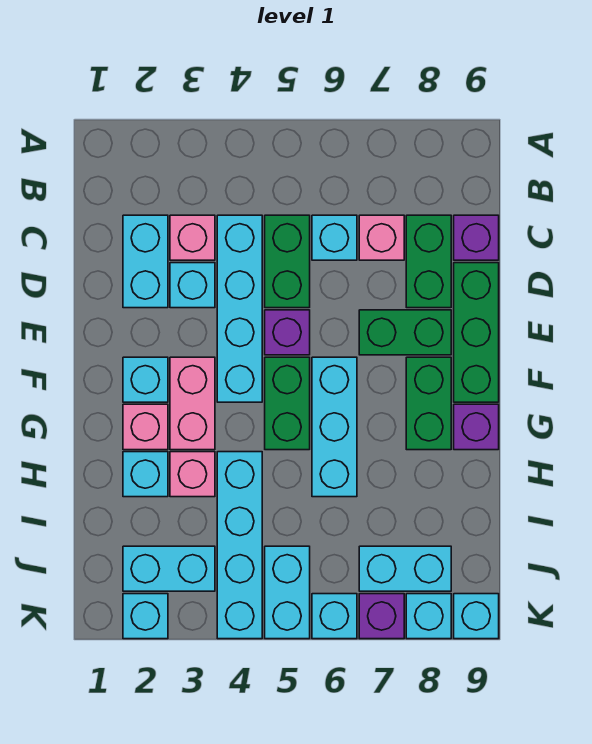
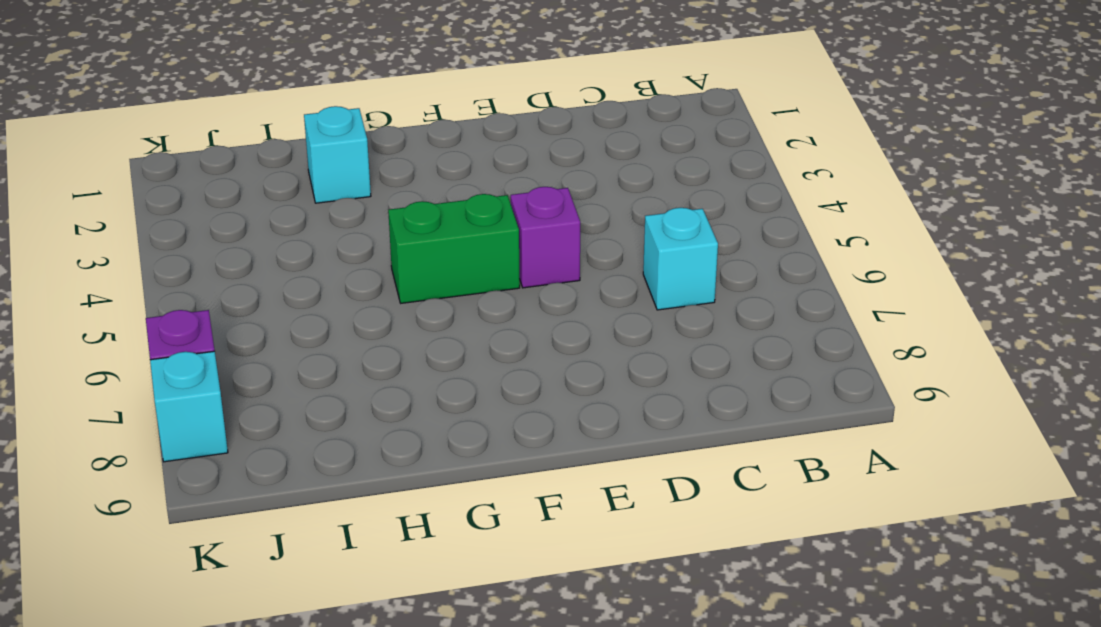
none -> cyan brick C2:D2 level 1
none -> pink brick C3 level 1
none -> cyan brick C4:F4 level 1
none -> green brick C5:D5 level 1

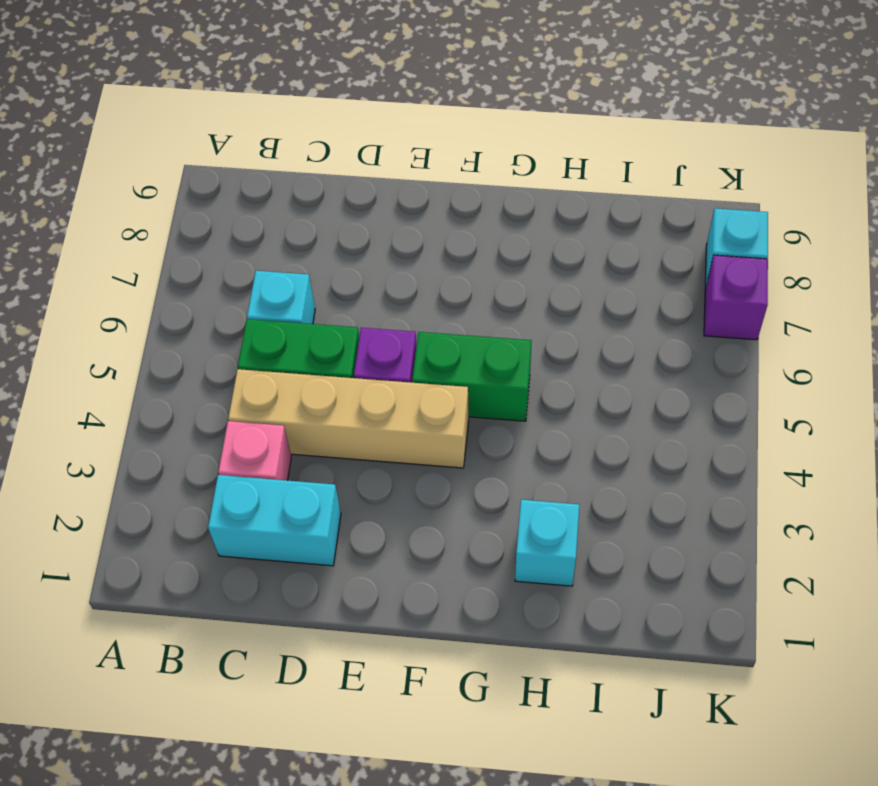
tan brick C4:F4 level 1 -> cyan brick C4:F4 level 1
none -> pink brick C7 level 1
none -> green brick C8:D8 level 1
none -> purple brick C9 level 1
none -> cyan brick D3 level 1

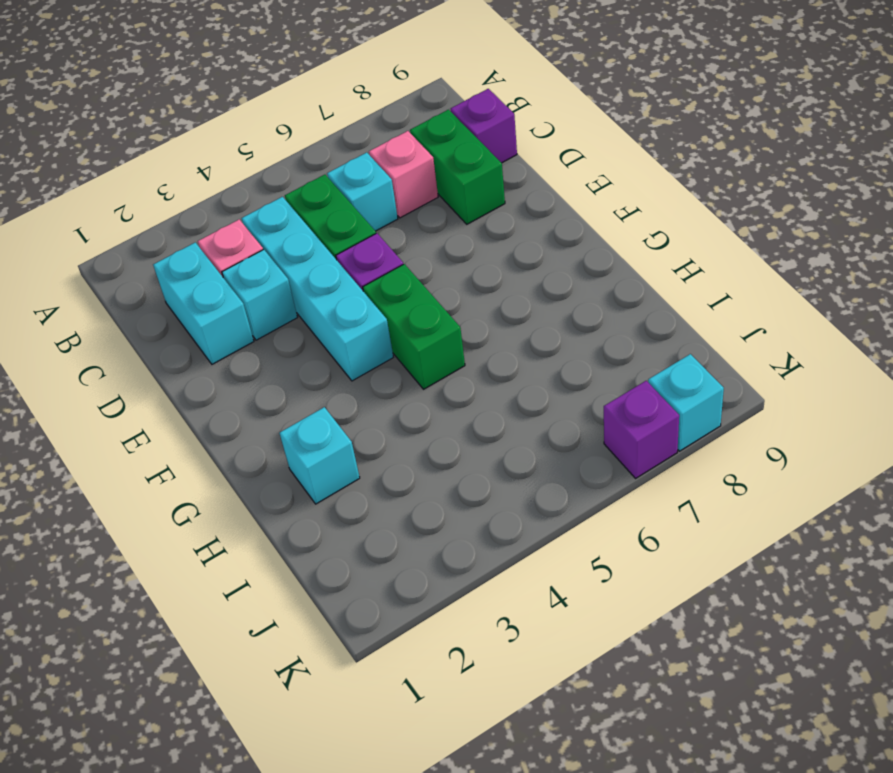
none -> green brick D9:F9 level 1
none -> green brick E7:E8 level 1
none -> cyan brick F2 level 1
none -> pink brick F3:G3 level 1

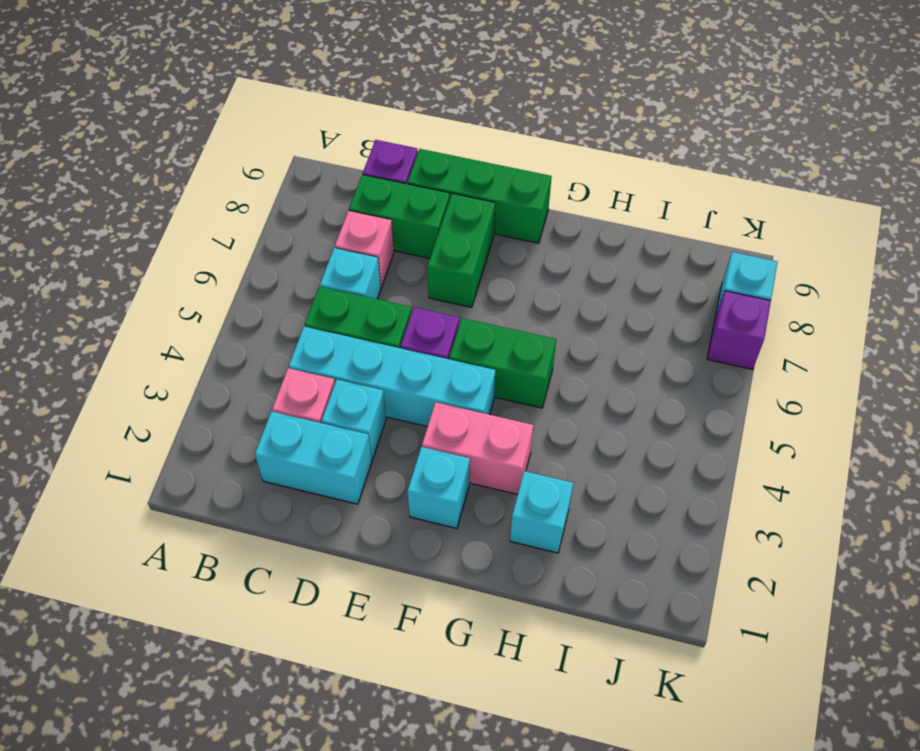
none -> cyan brick F6:H6 level 1
none -> green brick F8:G8 level 1
none -> pink brick G2 level 1
none -> purple brick G9 level 1

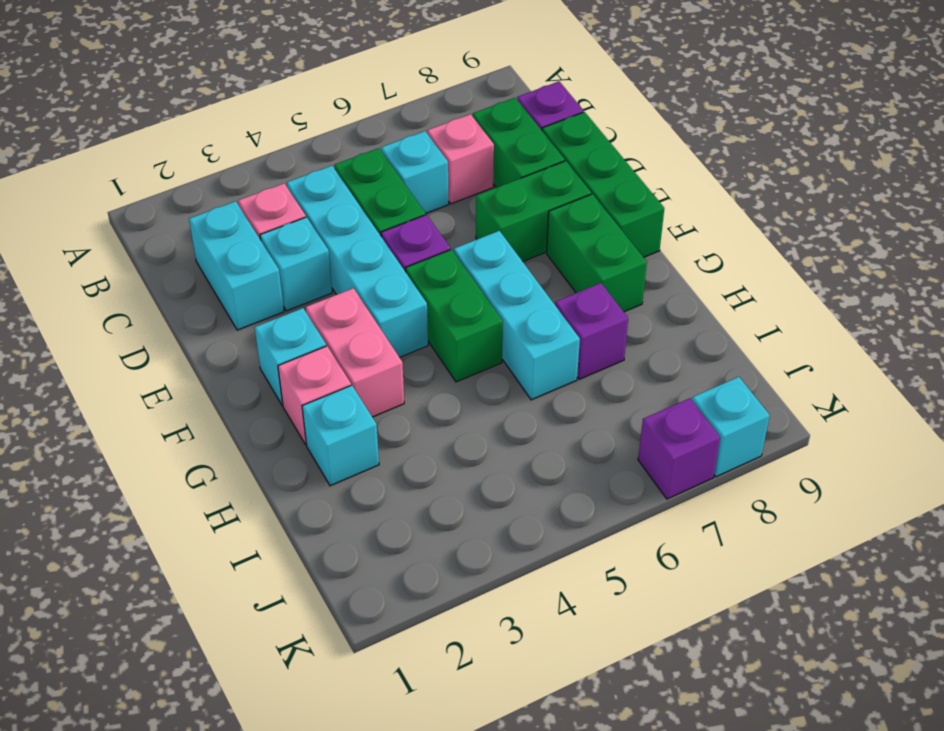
purple brick H7 level 1 -> purple brick G9 level 1
none -> pink brick H3 level 1
none -> cyan brick H4:K4 level 1
none -> cyan brick J2:J3 level 1
none -> cyan brick J5:K5 level 1

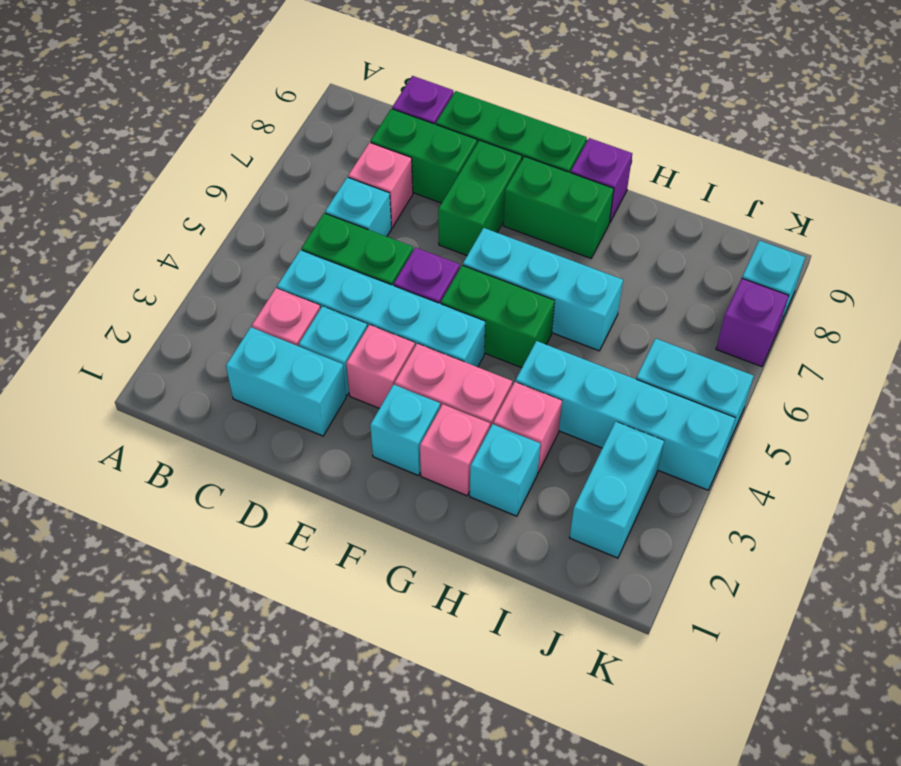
pink brick E3 level 1 -> none
none -> cyan brick J7:J8 level 1
none -> cyan brick K2 level 1
none -> cyan brick K6 level 1
none -> cyan brick K9 level 1

